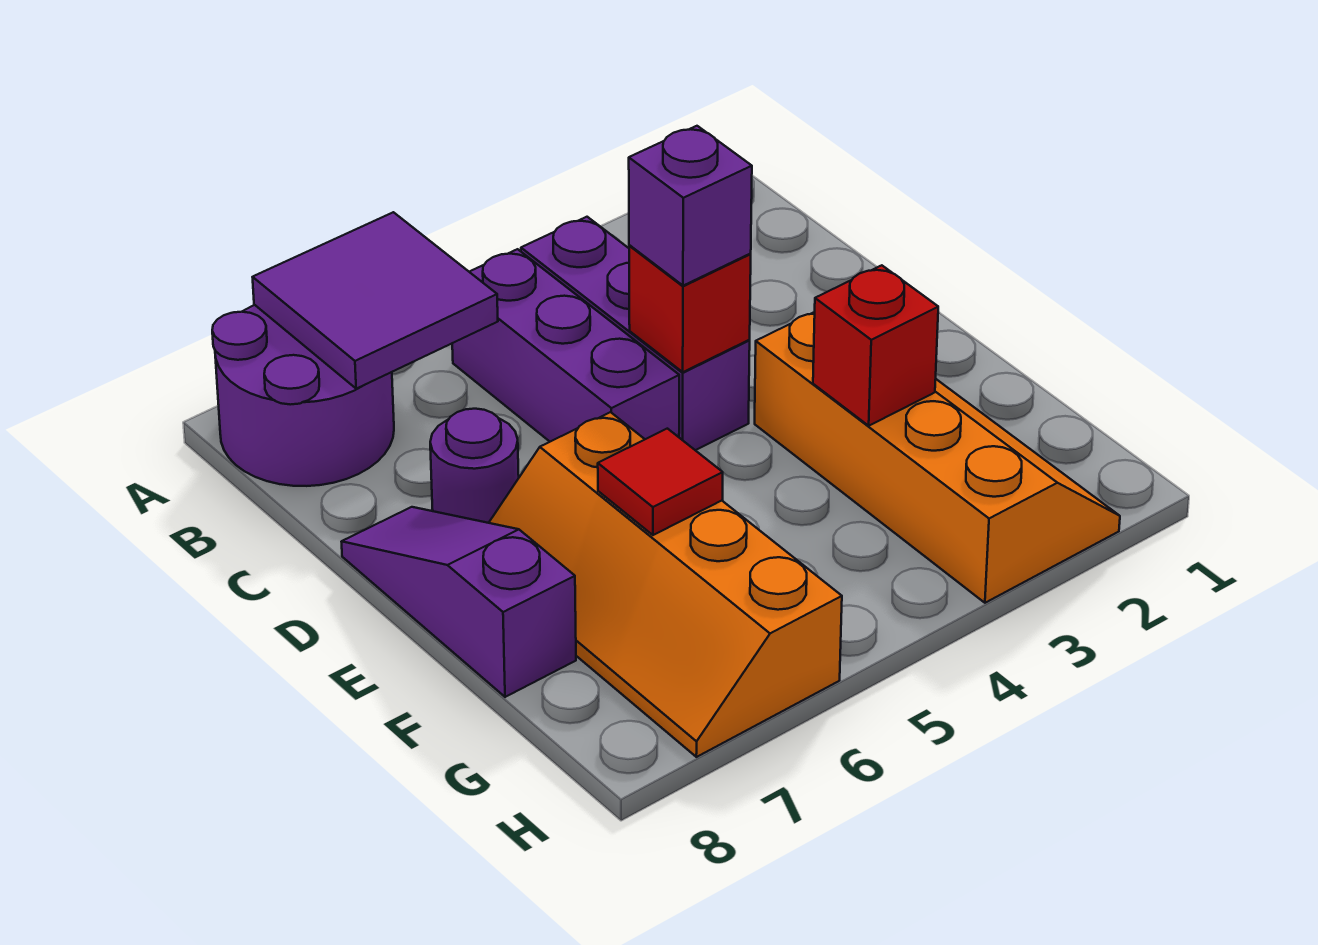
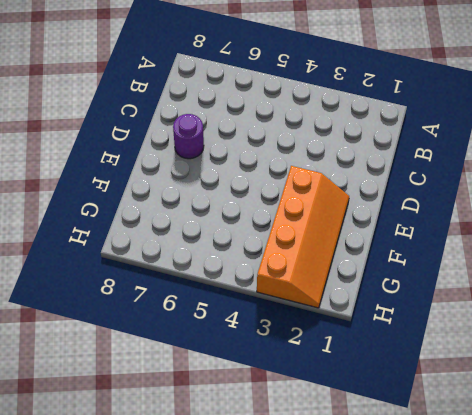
none -> purple round brick A7:B8 level 1
none -> purple brick B4:D4 level 1
none -> purple brick B5:D5 level 1

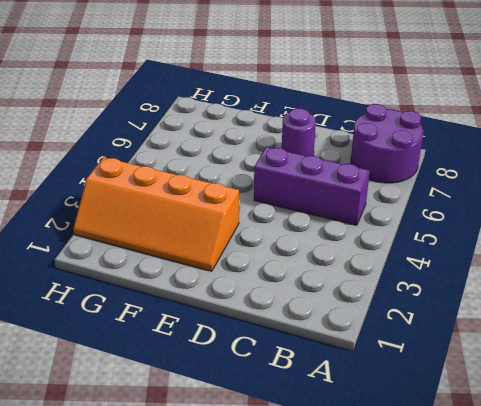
none -> purple brick B4:D4 level 1
none -> purple slope D8:F8 level 1 top F
none -> orange slope E6:H7 level 1 top 6

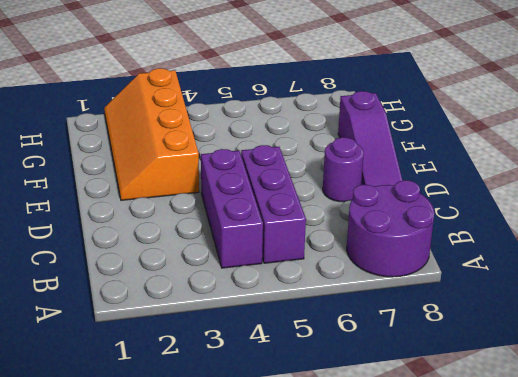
none -> orange slope E6:H7 level 1 top 6
none -> purple tile A6:B7 level 2
none -> red brick D4 level 2

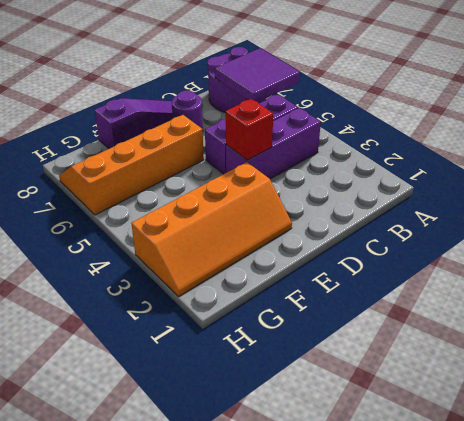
none -> red brick F3 level 2
none -> red tile F6 level 2
none -> purple brick D4 level 3

